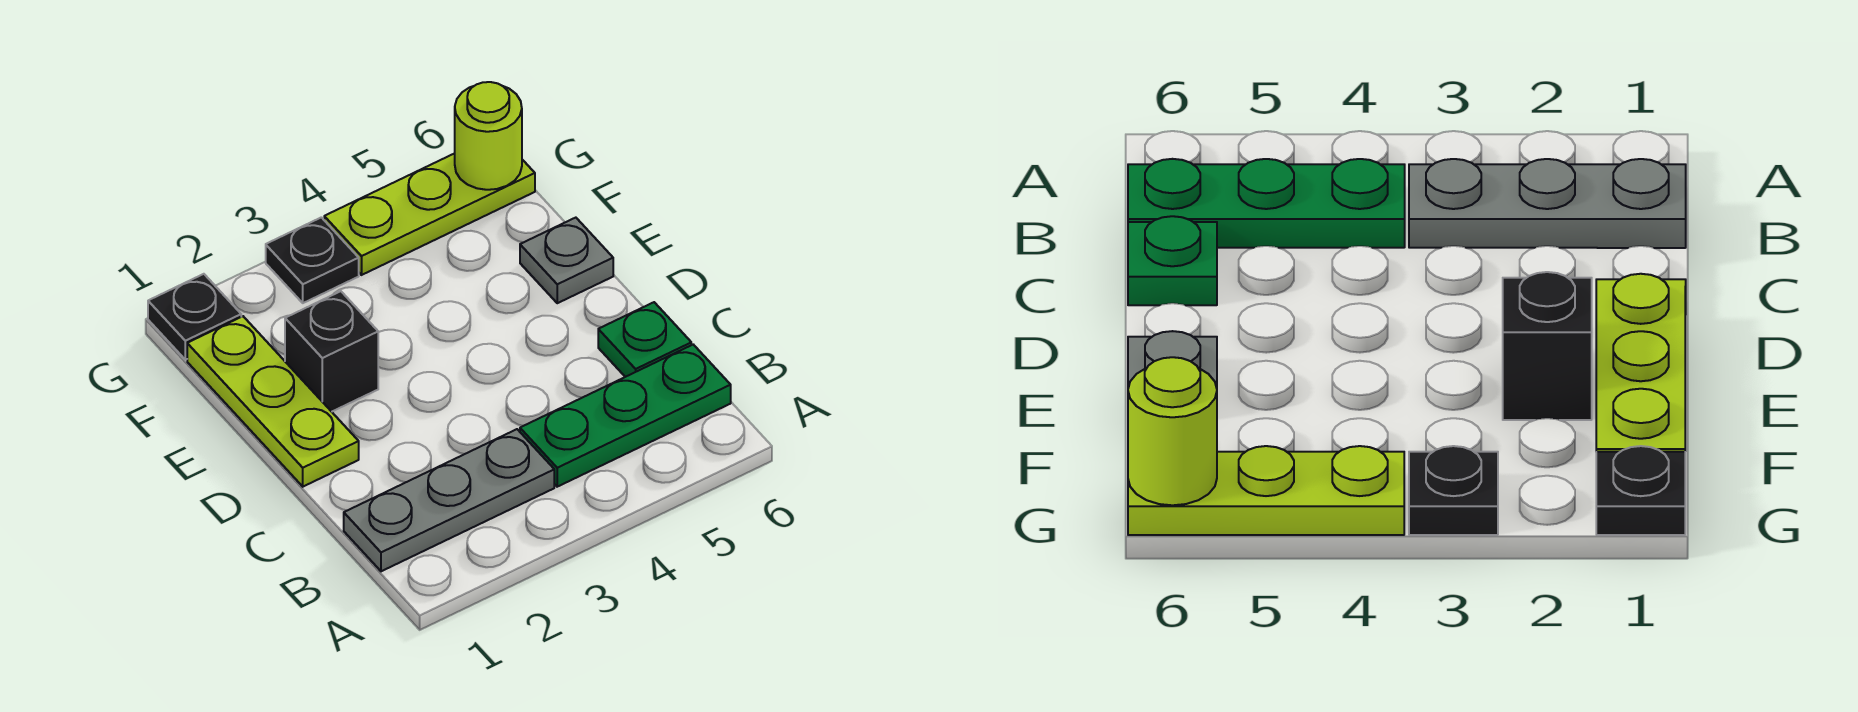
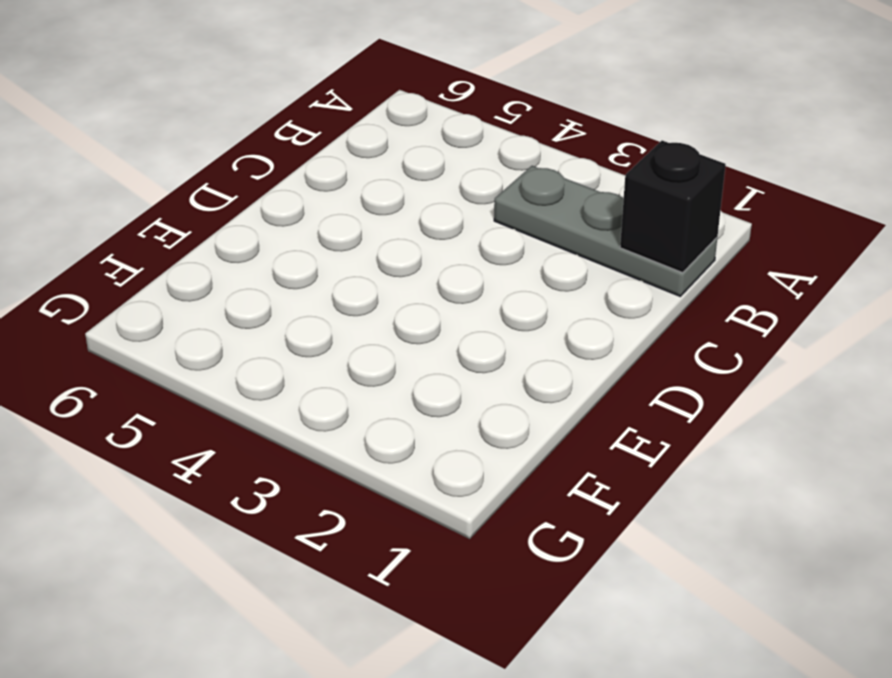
black brick B1 level 2 -> black brick E2 level 1
none -> green plate B4:B6 level 1
none -> green plate C6 level 1

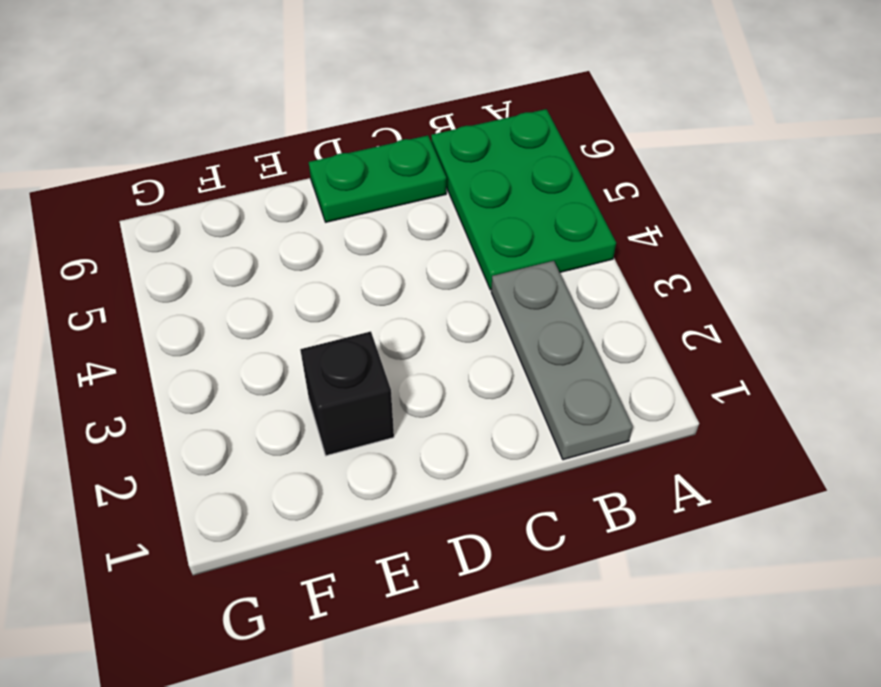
green plate A4:B6 level 1 -> green plate B4:B6 level 1
green plate C6:D6 level 1 -> green plate C6 level 1
none -> lime plate D1:F1 level 1
none -> grey plate E6 level 1

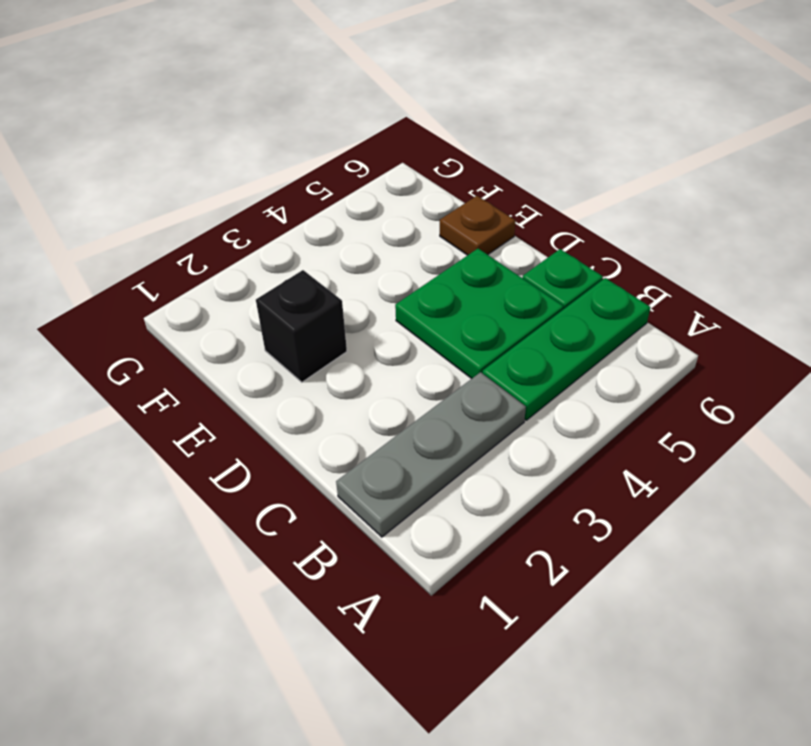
green plate C4:D5 level 1 -> none
brown plate E6 level 1 -> grey plate E6 level 1
none -> lime plate D1:F1 level 1
none -> black plate G1 level 1

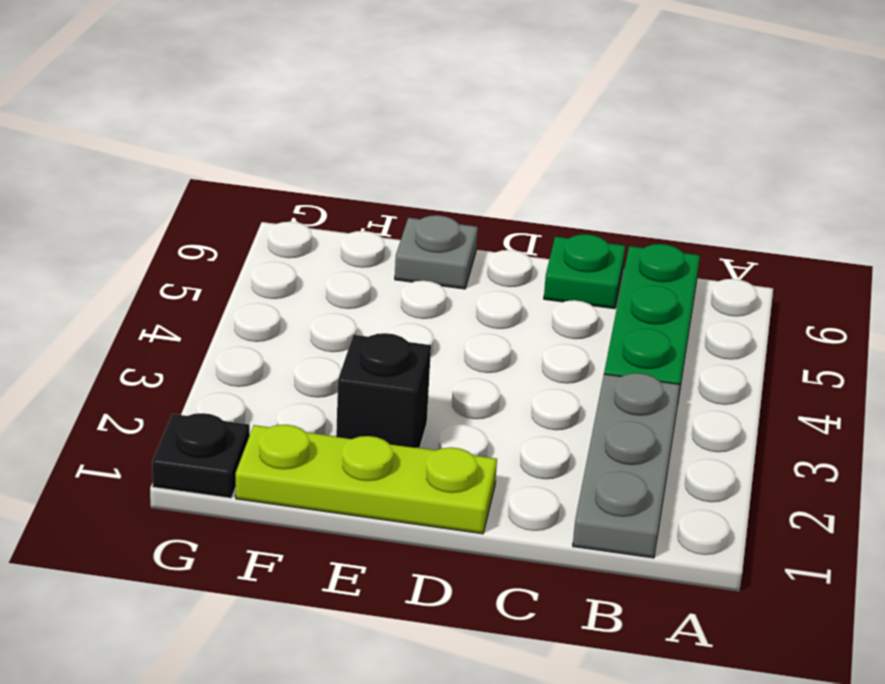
none -> black plate G3 level 1
none -> lime plate G4:G6 level 1

